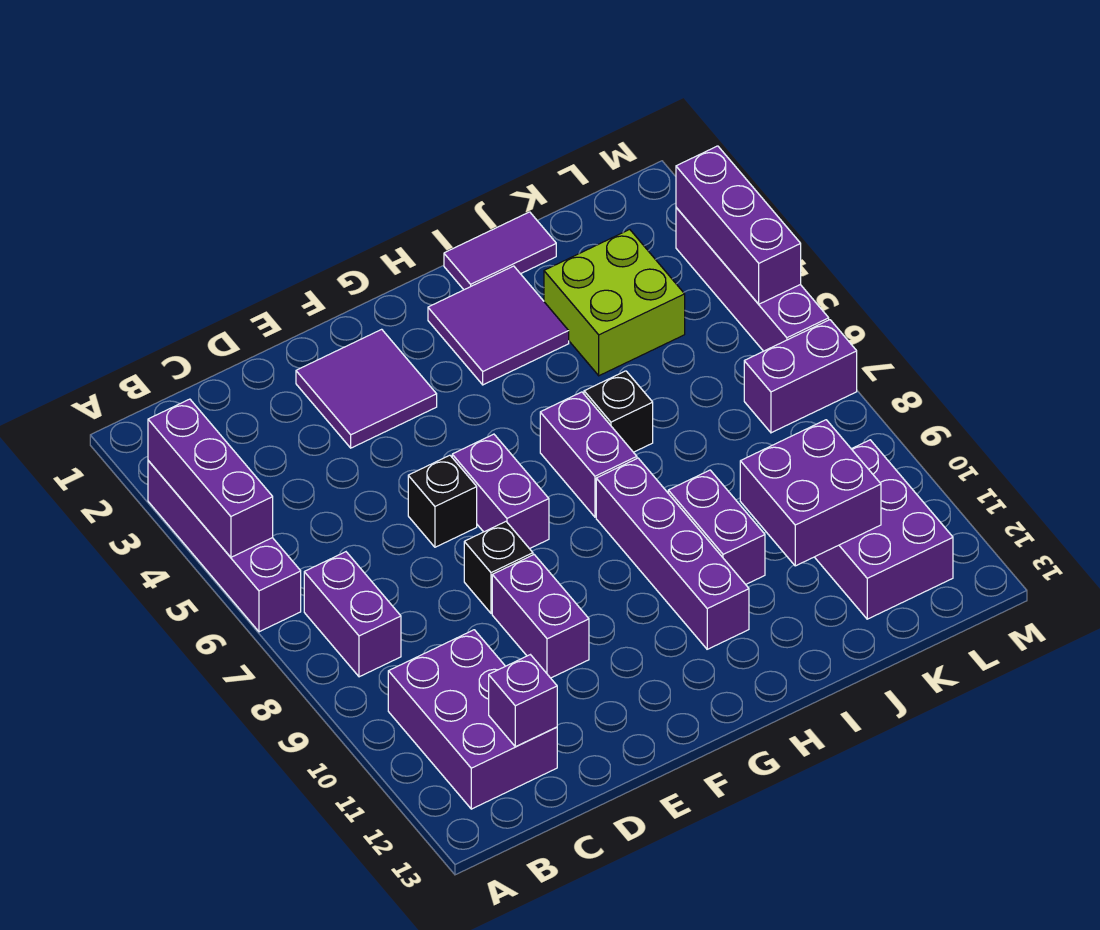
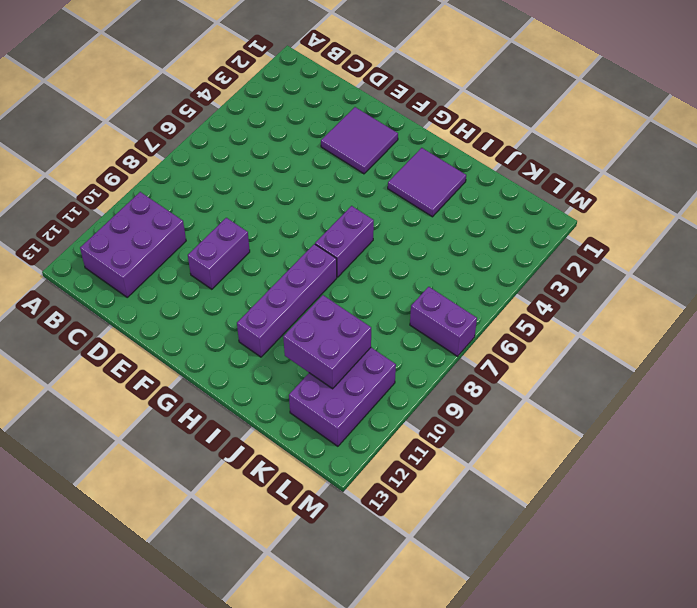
none -> purple brick A3:A6 level 1
none -> purple brick B7:B8 level 1
none -> black brick E6 level 1

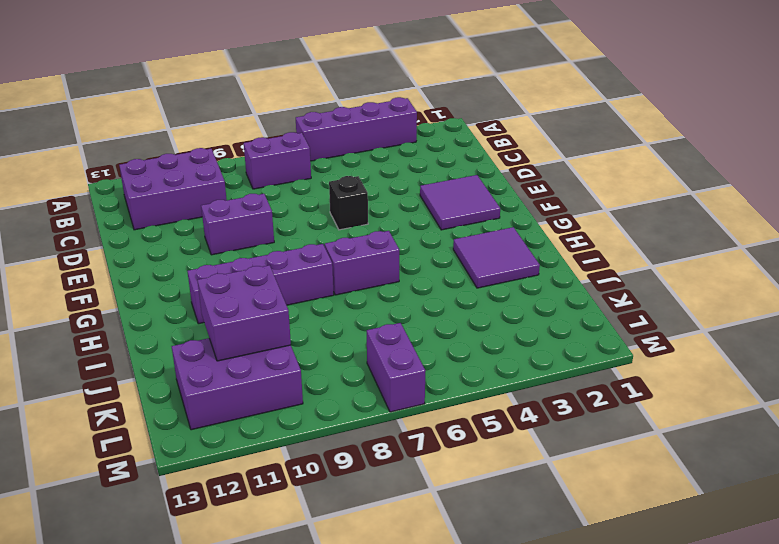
none -> black brick E8 level 1
none -> purple brick F6:F7 level 1
none -> purple tile I1:J1 level 1

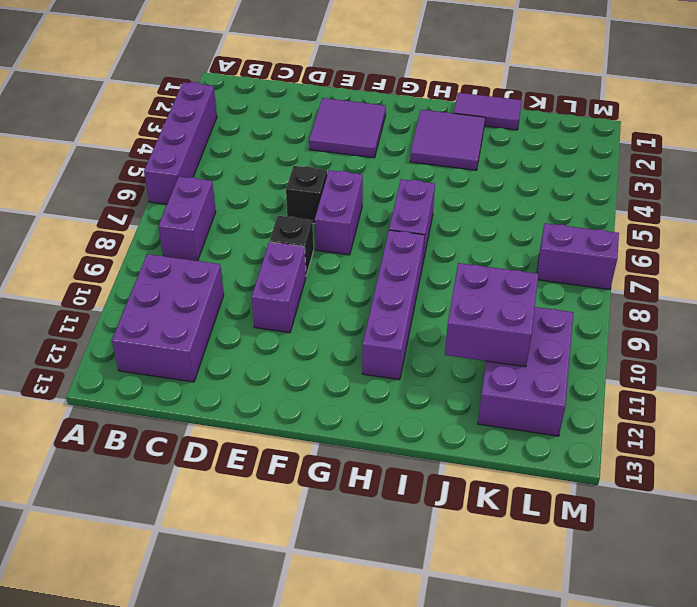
none -> black brick I6 level 1
none -> purple brick I9:I10 level 1
none -> lime brick J3:K4 level 1

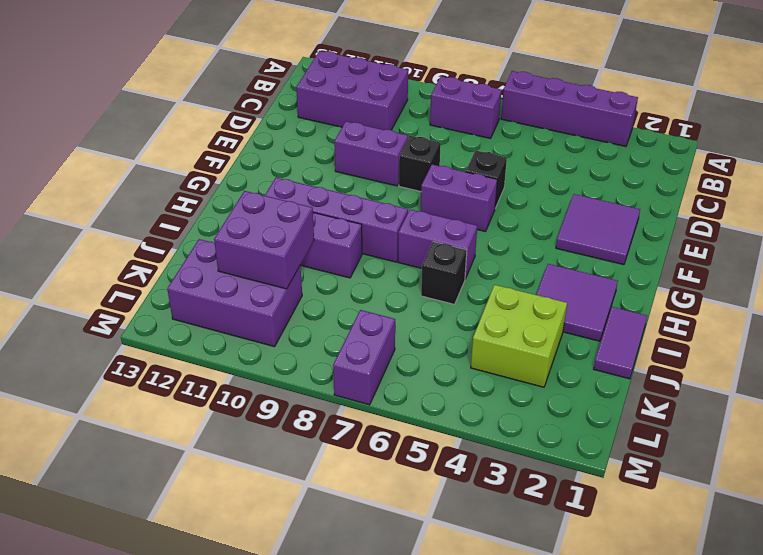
none -> purple brick M3:M6 level 1
none -> purple brick A3:A5 level 2
none -> purple brick C12 level 2

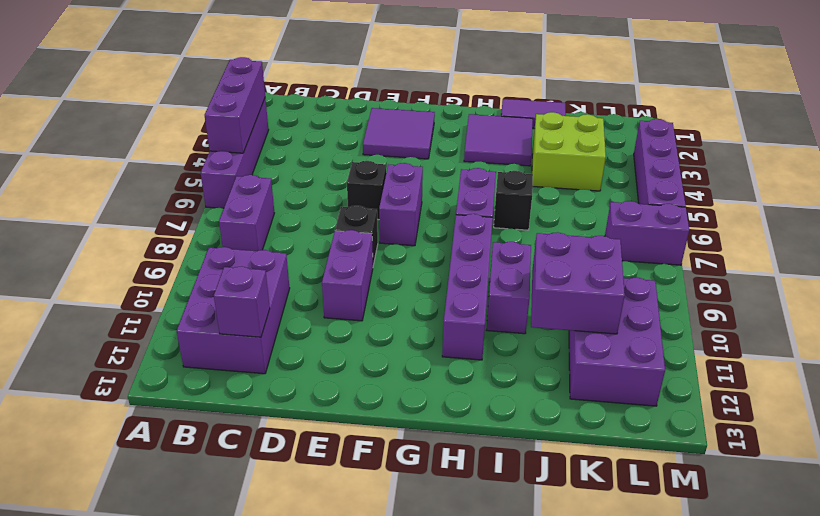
none -> purple brick M3:M5 level 2

